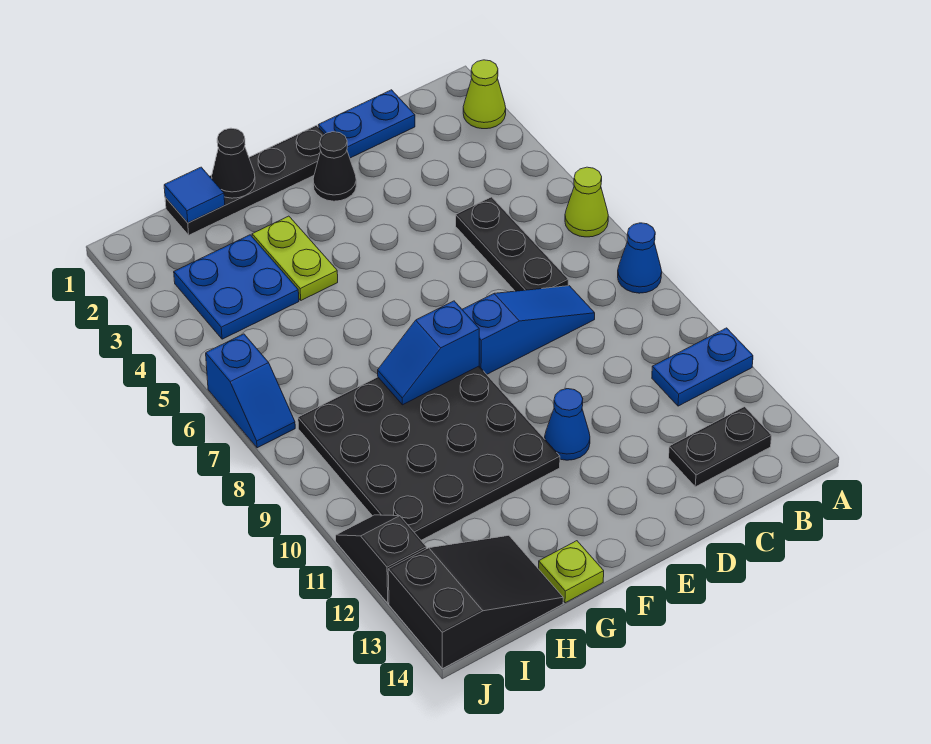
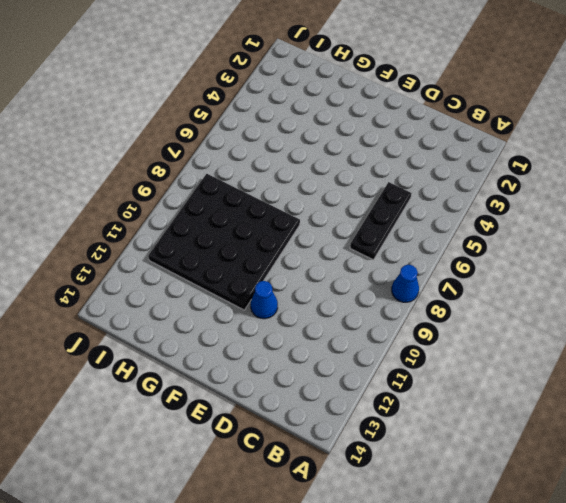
none -> lime cone A2 level 1
none -> lime cone A6 level 1
none -> blue plate A11:B11 level 1

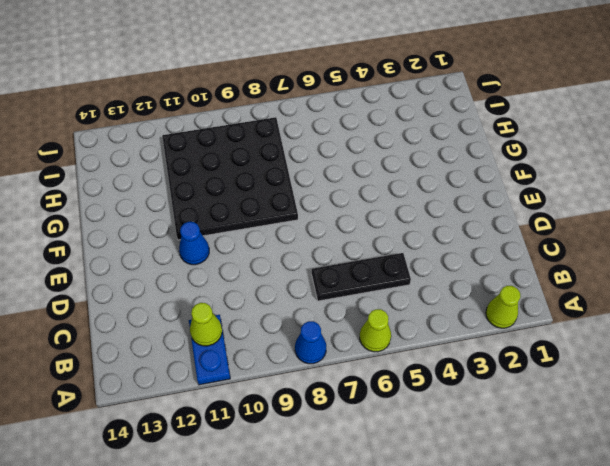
lime cone B11 level 2 -> none
none -> black plate B13:C13 level 1
none -> blue plate C1:D1 level 1
none -> blue slope C8:E8 level 1 top E

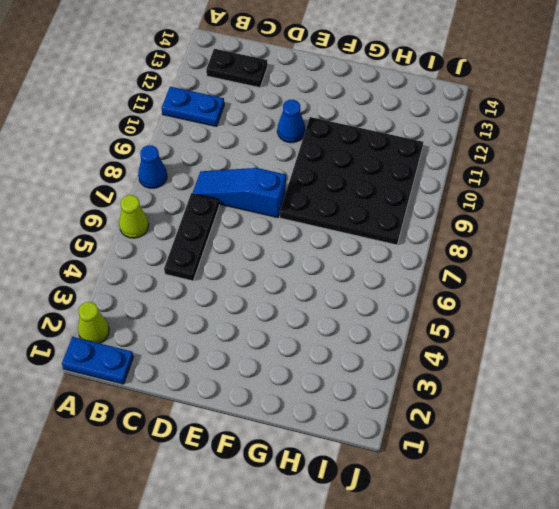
blue plate A1:B1 level 1 -> blue plate C1:D1 level 1
none -> black plate E1:H1 level 1
none -> black cone E2 level 1
none -> lime plate G3:G4 level 1

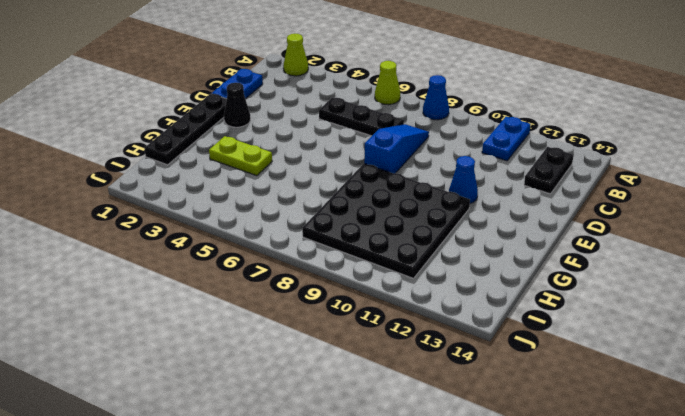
none -> lime plate G14 level 1
none -> blue plate H3:I4 level 1
none -> black slope H13:J14 level 1 top J

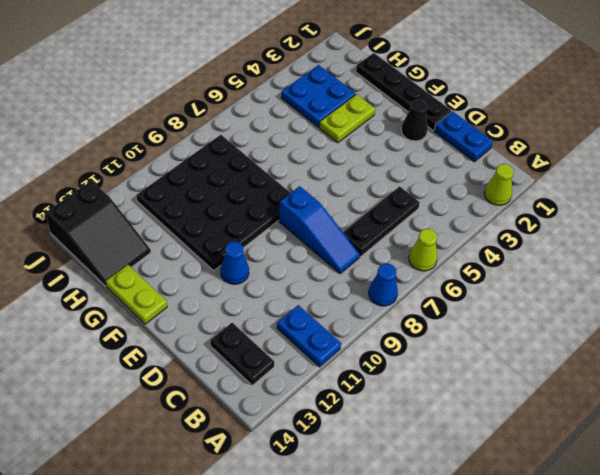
lime plate F14:G14 level 1 -> lime plate G14 level 1
none -> blue slope J6:J7 level 1 top 6
none -> black slope J11:J12 level 1 top 12
none -> blue slope F8:G8 level 2 top F

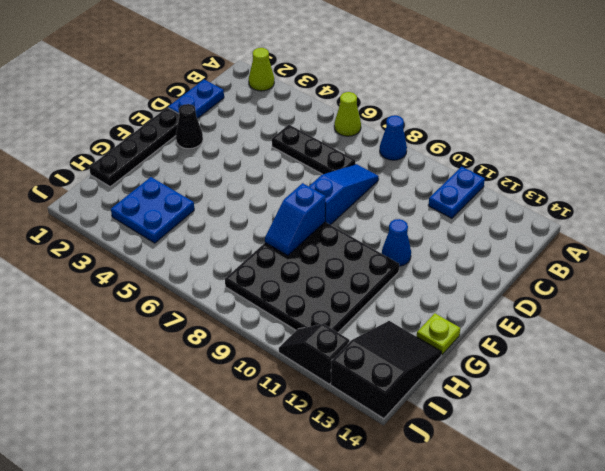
none -> black plate B13:C13 level 1
none -> lime plate G3:G4 level 1
none -> blue slope J6:J7 level 1 top 6

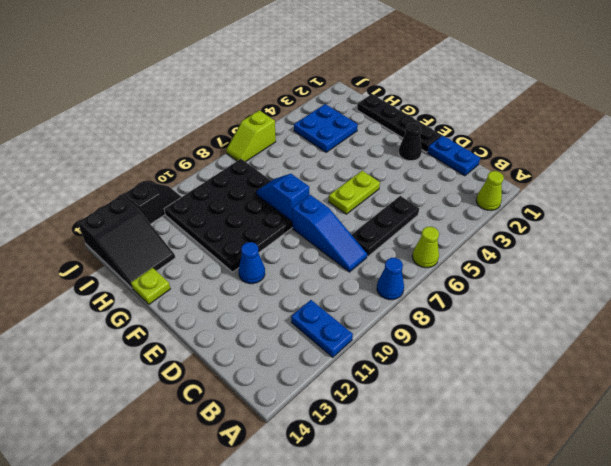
lime plate E5:E6 level 1 -> lime plate G3:G4 level 1
lime slope J6:J7 level 1 top 6 -> blue slope J6:J7 level 1 top 6
none -> black plate B13:C13 level 1
none -> black cone G1 level 2
none -> blue tile H1 level 2

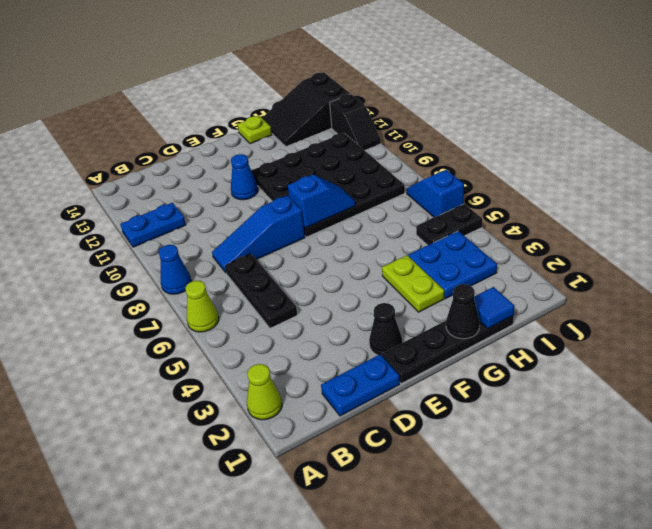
black plate I5:J5 level 1 -> black plate B13:C13 level 1

